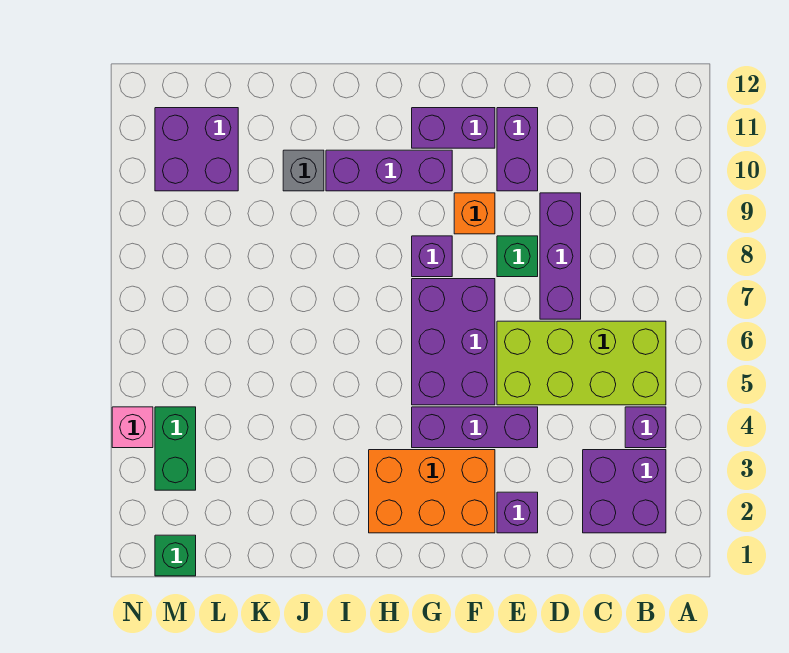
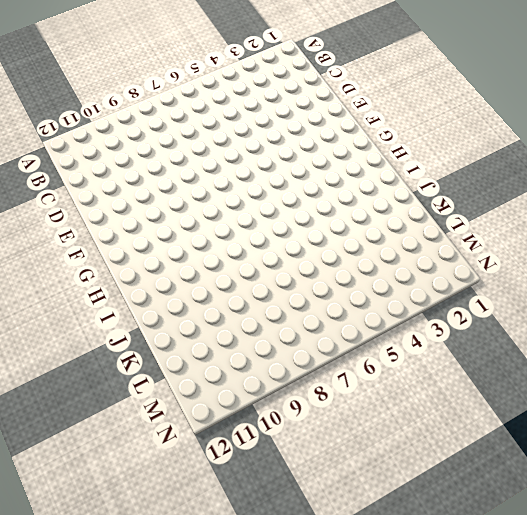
none -> purple brick B2:C3 level 1
none -> purple brick B4 level 1
none -> lime brick B5:E6 level 1

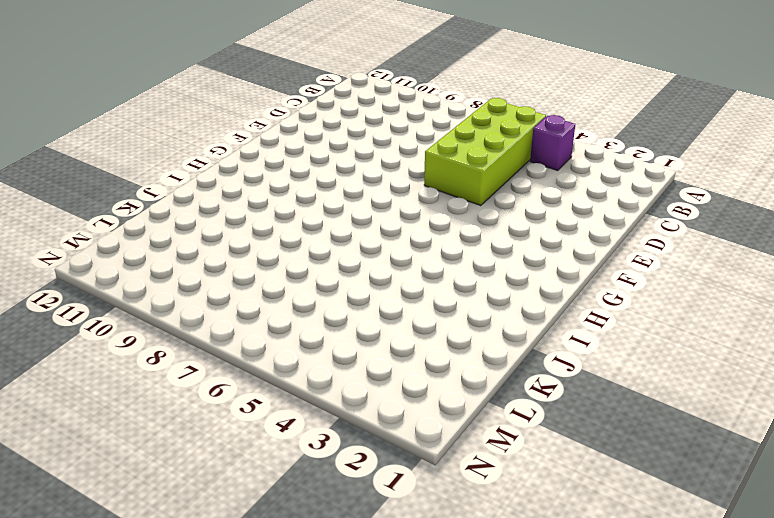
none -> purple brick B2:C3 level 1
none -> purple brick D7:D9 level 1
none -> purple brick E2 level 1

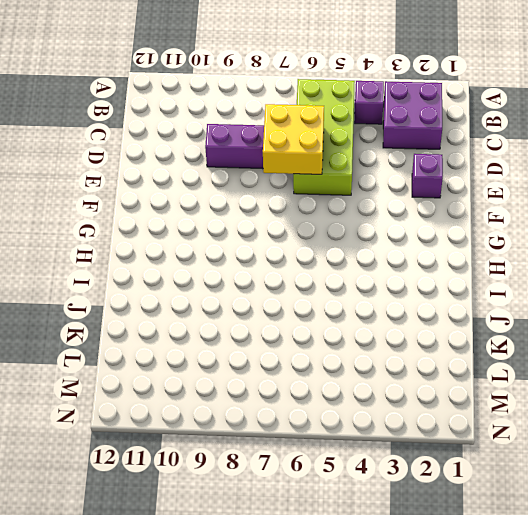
yellow brick D6:E7 level 2 -> none
none -> purple brick E4:G4 level 1
none -> green brick E8 level 1
none -> purple brick E10:E11 level 1

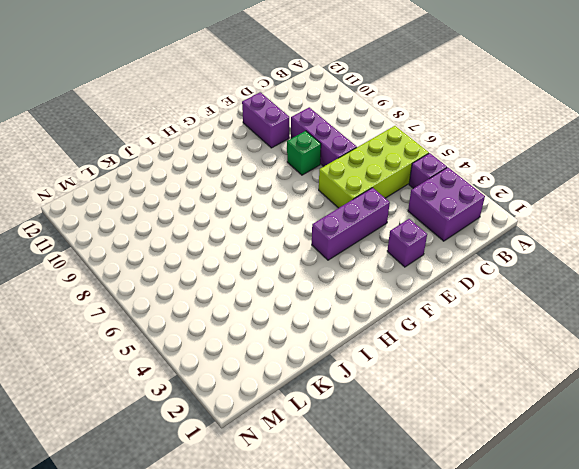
none -> orange brick F2:H3 level 1
none -> purple brick F5:G7 level 1
none -> orange brick F9 level 1

